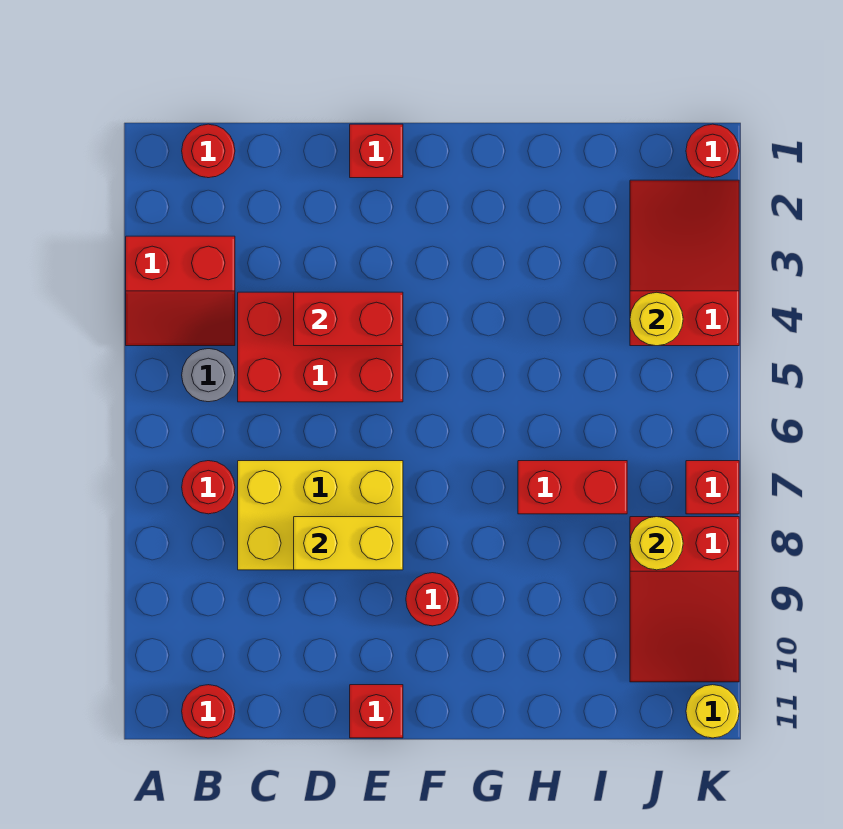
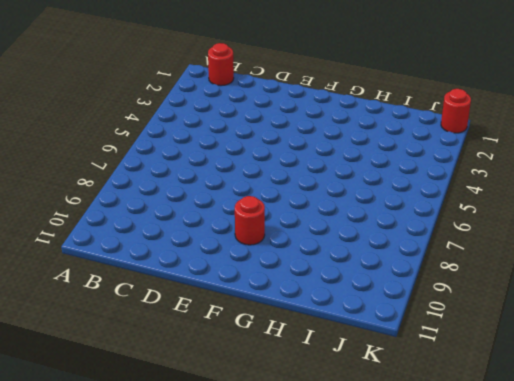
none -> red slope A3:B4 level 1 top 3
none -> grey round brick B5 level 1
none -> red round brick B7 level 1

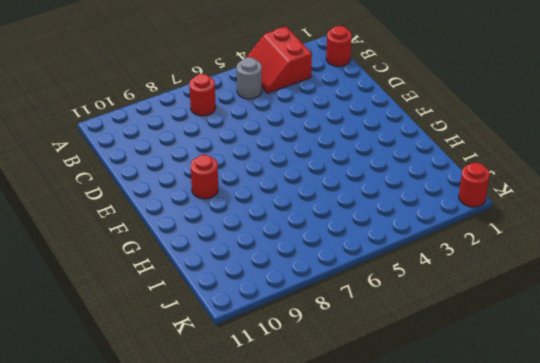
none -> red round brick B11 level 1
none -> red brick C4:E5 level 1
none -> yellow brick C7:E8 level 1

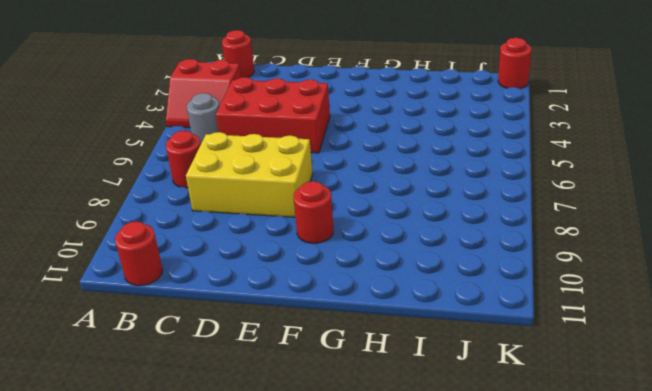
none -> red brick E1 level 1
none -> red brick E11 level 1
none -> red brick H7:I7 level 1

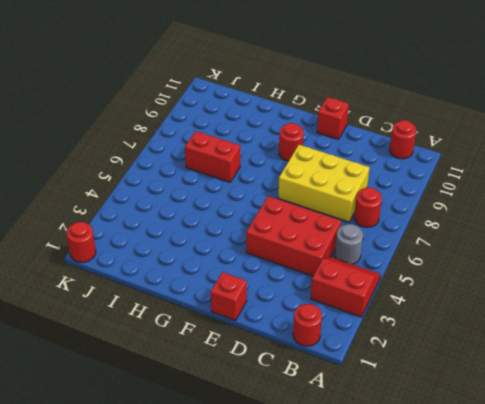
none -> red slope J2:K4 level 1 top 4
none -> red slope J8:K10 level 1 top 8
none -> red brick K7 level 1

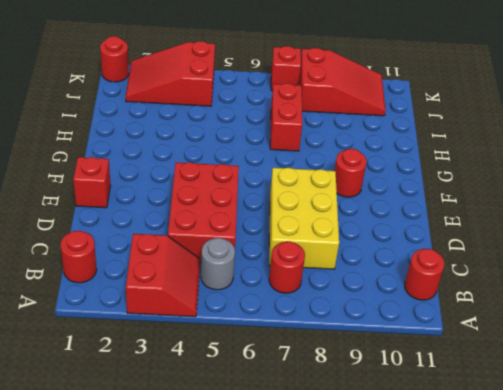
none -> red brick E11 level 1
none -> yellow round brick K11 level 1
none -> red brick D4:E4 level 2

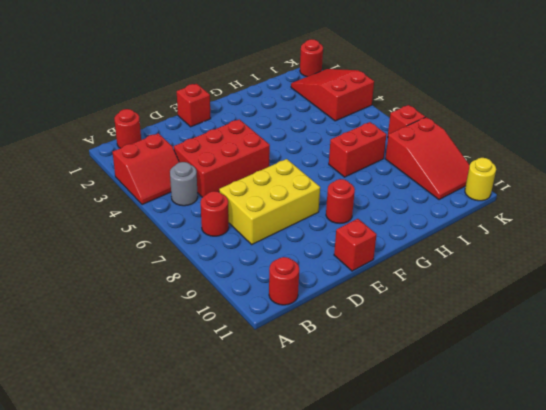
none -> red brick D4:E4 level 2
none -> yellow brick D8:E8 level 2
none -> yellow round brick J4 level 2

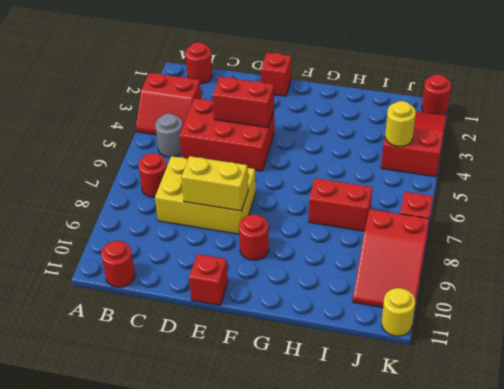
none -> yellow round brick J8 level 2

